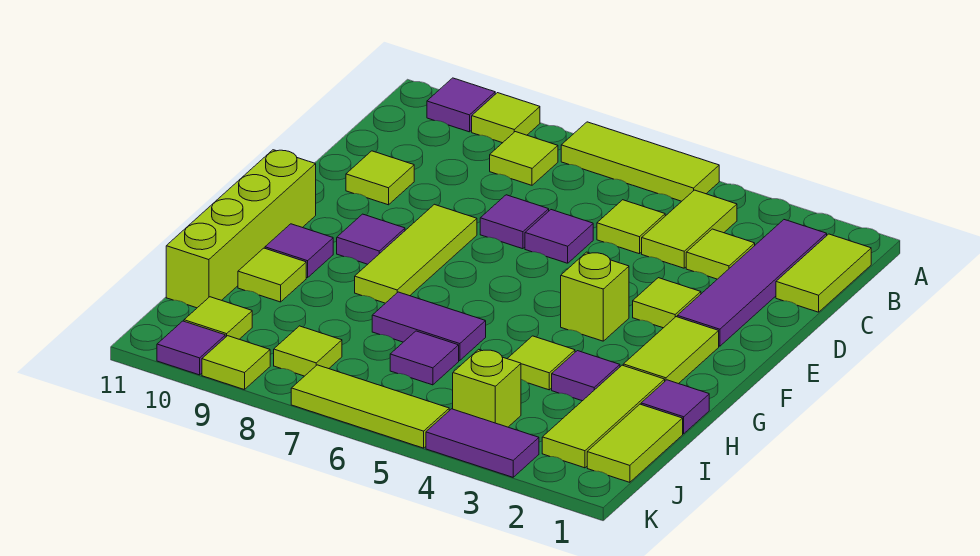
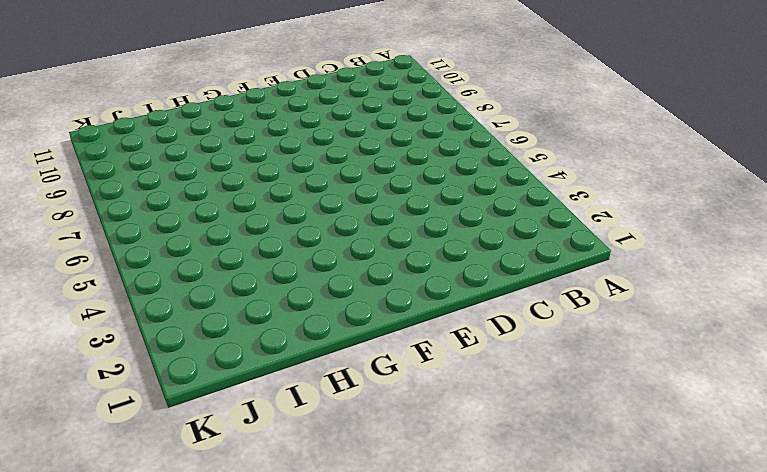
none -> lime tile A5:A7 level 1
none -> lime tile A9 level 1
none -> purple tile A10 level 1
none -> lime tile B1:C1 level 1

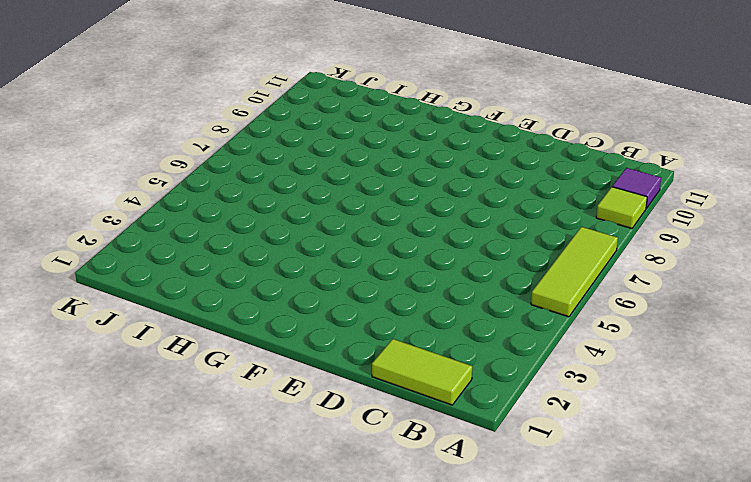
none -> purple tile B2:E2 level 1
none -> lime tile B4:C4 level 1
none -> lime tile B8 level 1
none -> lime tile C3 level 1

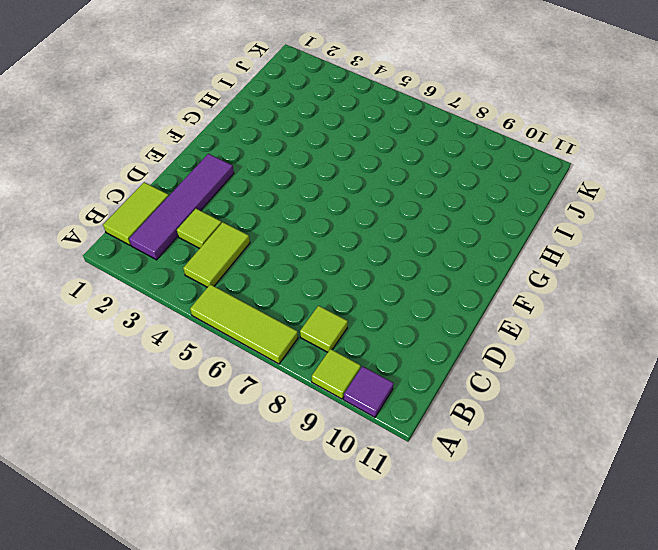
none -> lime tile C5 level 1
none -> purple tile D6 level 1
none -> purple tile D7 level 1
none -> lime tile D10 level 1

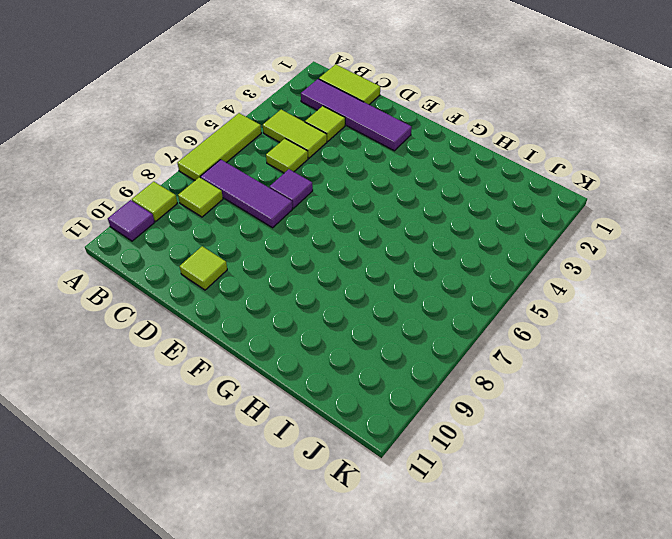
purple tile B7:D7 level 1 -> purple tile D7 level 1
none -> lime tile E3 level 1
none -> lime tile E8:G8 level 1
none -> lime tile F2:G2 level 1
none -> lime brick F4 level 1

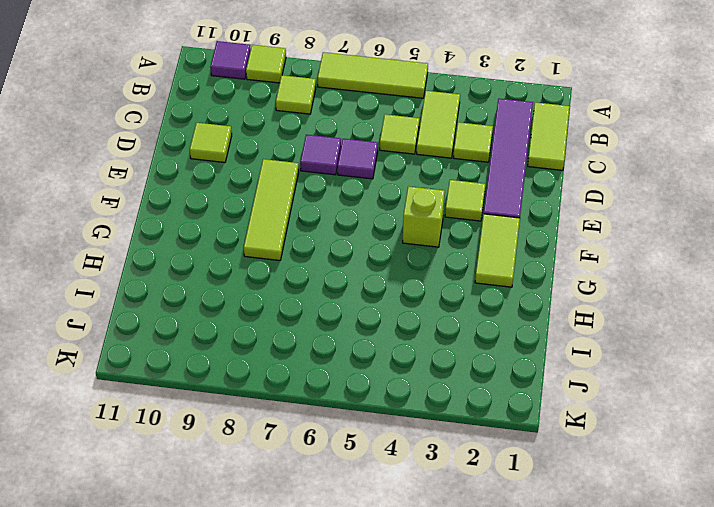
none -> purple tile F9 level 1
none -> lime brick F11:I11 level 1
none -> purple tile G10 level 1
none -> purple tile H1 level 1

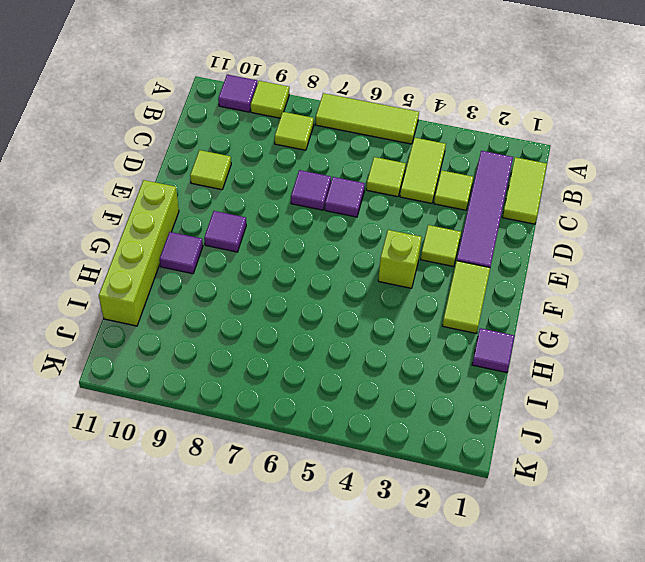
none -> lime tile E8:G8 level 1
none -> lime tile H2:J2 level 1
none -> purple tile H3 level 1
none -> lime tile H4 level 1

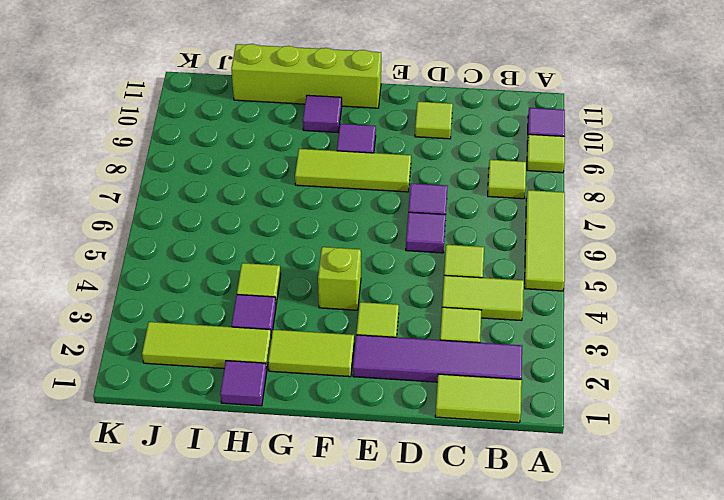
none -> purple tile H6:H7 level 1
none -> lime tile H10 level 1
none -> lime tile I1:J1 level 1
none -> purple tile I6 level 1

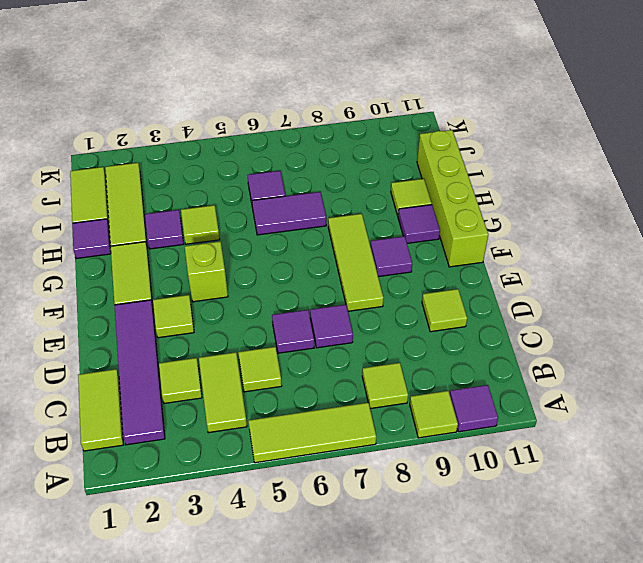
none -> lime brick J4 level 1
none -> lime tile J8 level 1
none -> lime tile J10 level 1
none -> purple tile K3:K4 level 1

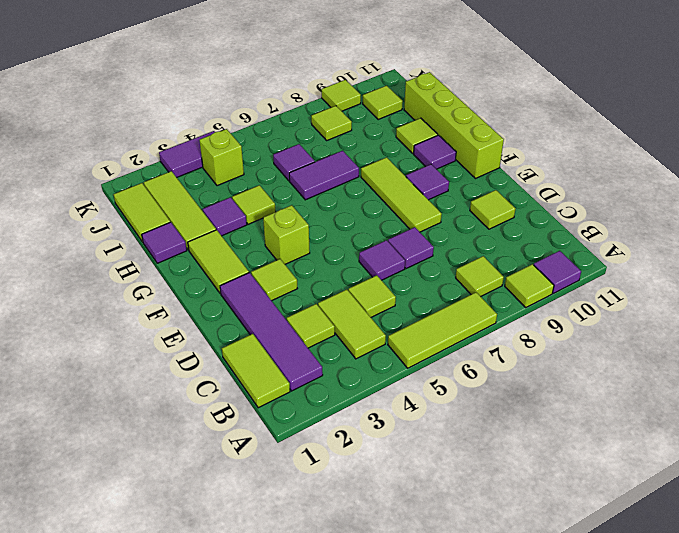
none -> lime tile K5:K7 level 1
none -> purple tile K10 level 1

